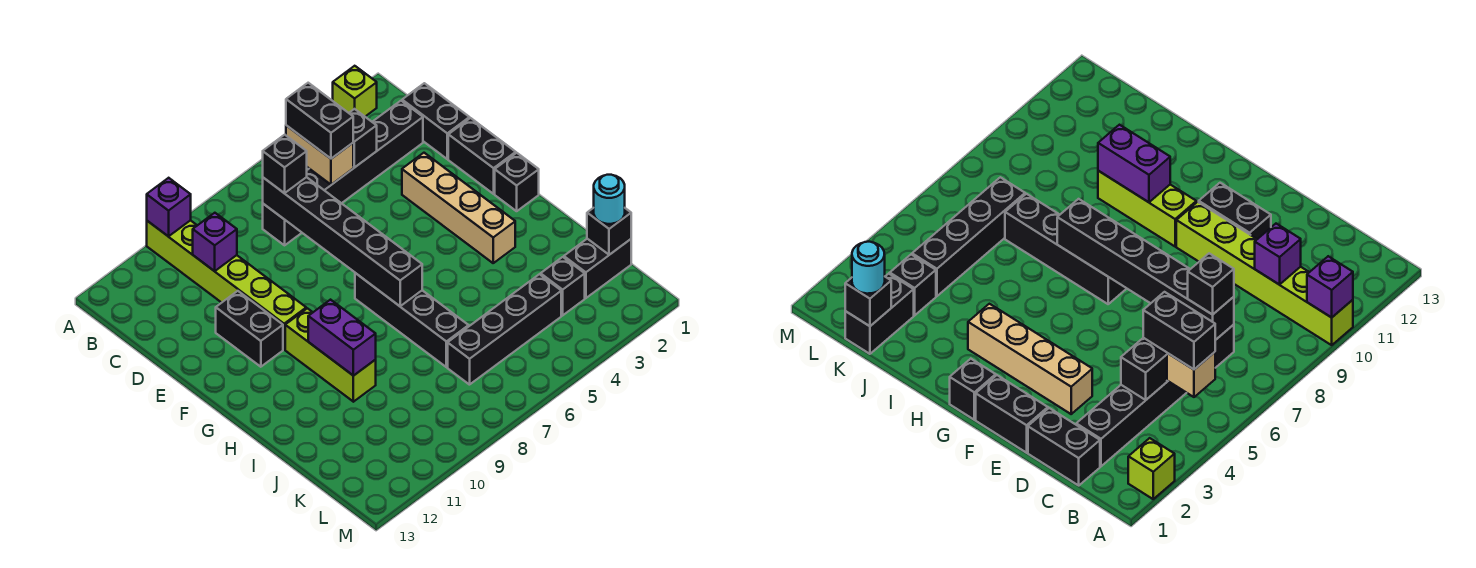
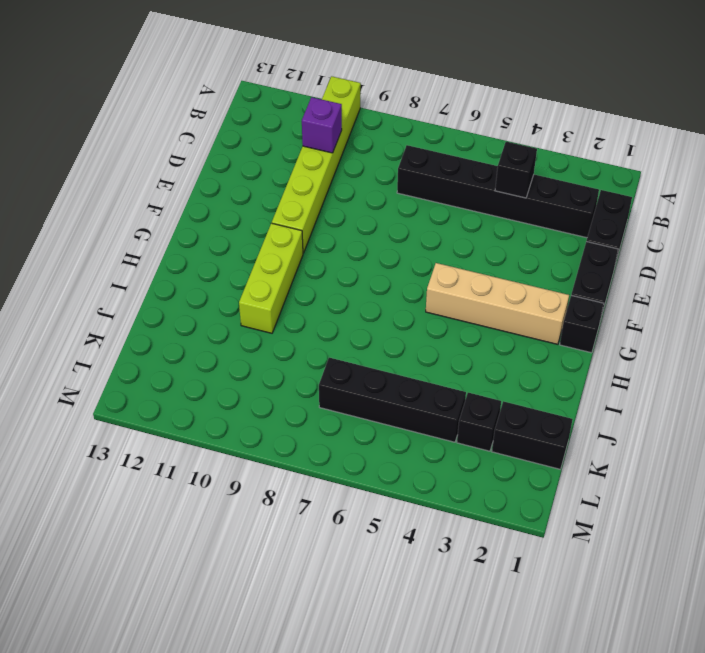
tan brick G2:G5 level 1 -> tan brick E3:H3 level 1
none -> lime brick A2 level 1
none -> black brick E11:F11 level 1
none -> black brick G7:J7 level 1

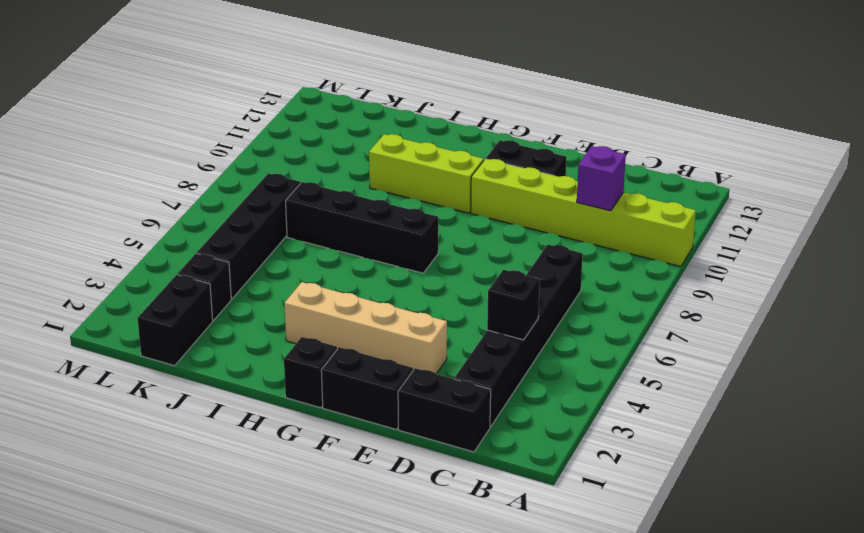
none -> lime brick A2 level 1
none -> purple brick A10 level 2
none -> tan brick B5:C5 level 2

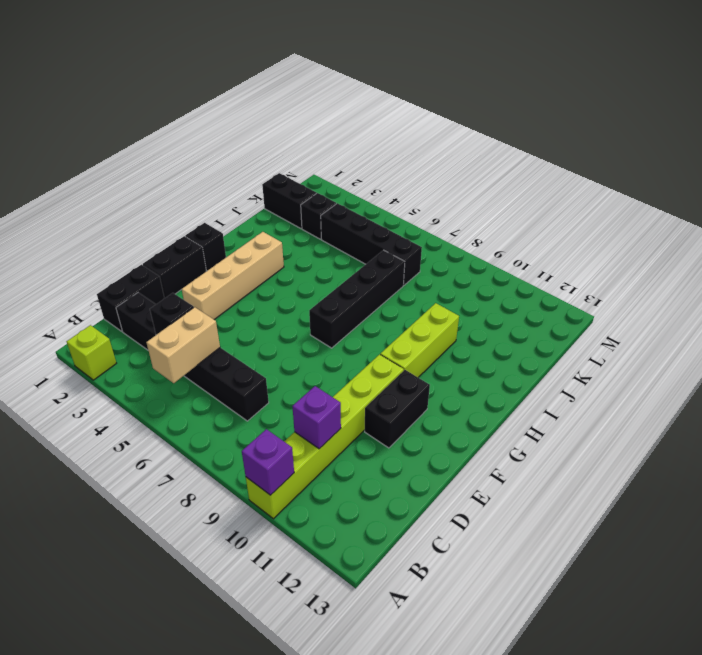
none -> black brick C7:H7 level 2
none -> purple brick H10:I10 level 2
none -> black brick K1 level 2

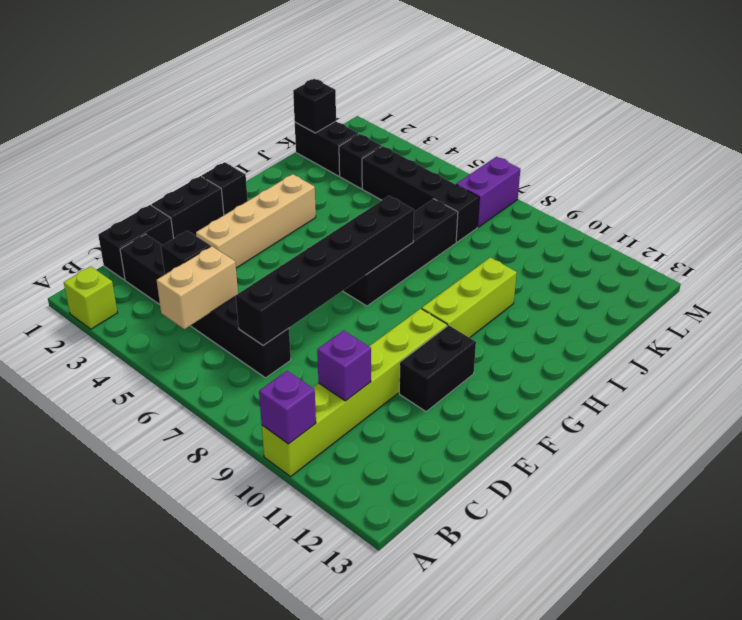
purple brick L7:M7 level 1 -> purple brick H10:I10 level 2
none -> black brick B5:C5 level 3
none -> black brick C7 level 3
none -> cyan round brick K1 level 3

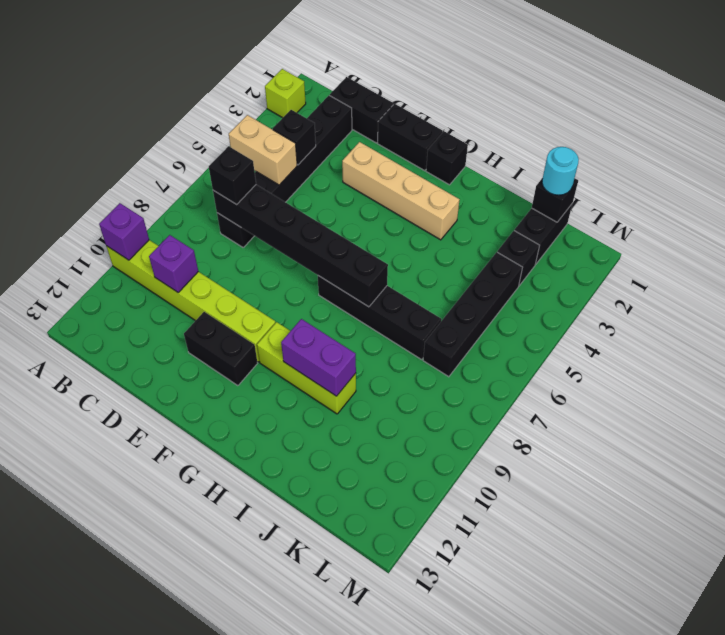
none -> black brick B5:C5 level 3

